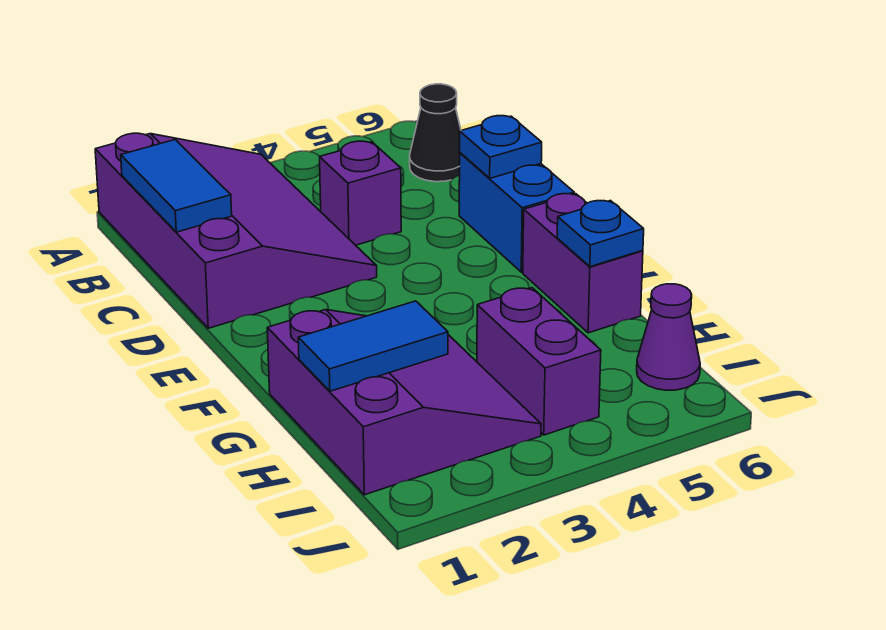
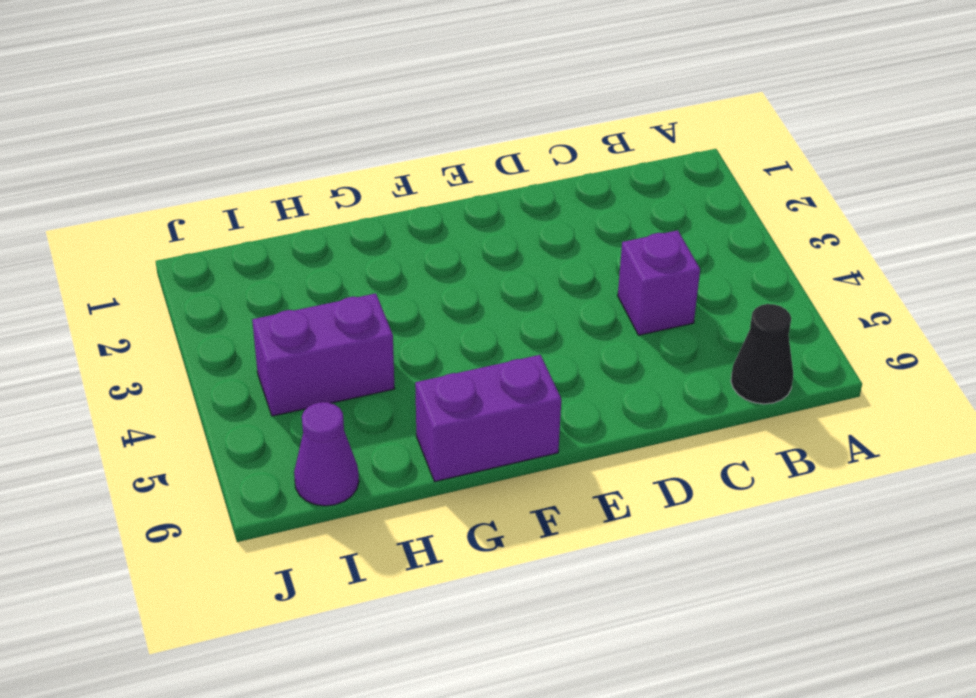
none -> purple slope A1:D3 level 1 top 1
none -> blue brick D6:E6 level 1
none -> purple slope G1:I3 level 1 top 1

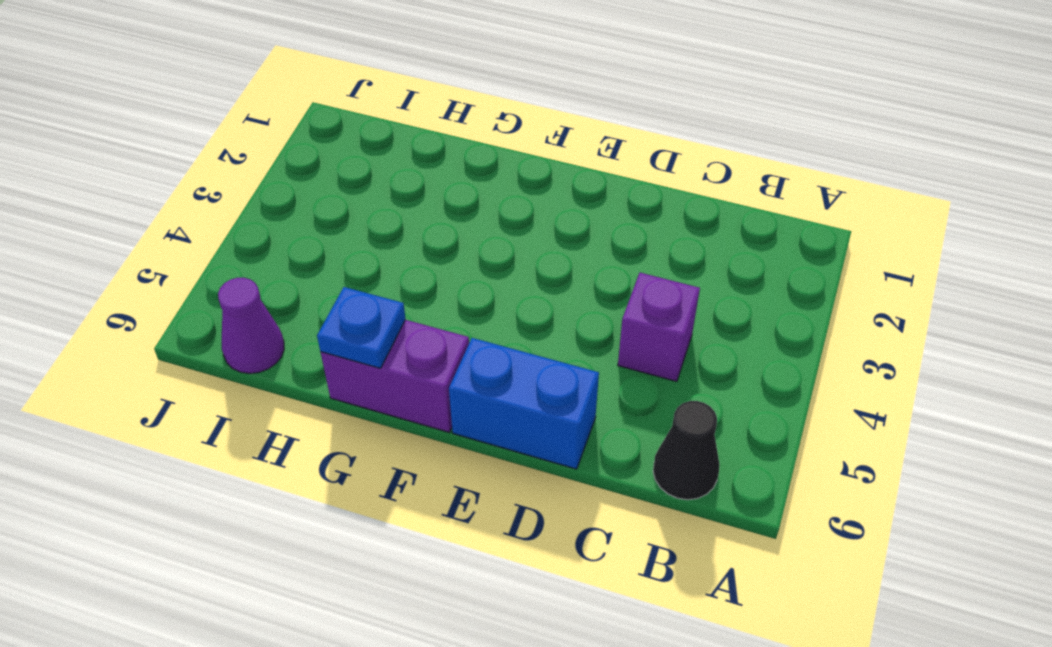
none -> purple slope A1:D3 level 1 top 1
none -> purple slope G1:I3 level 1 top 1
none -> purple brick H4:I4 level 1

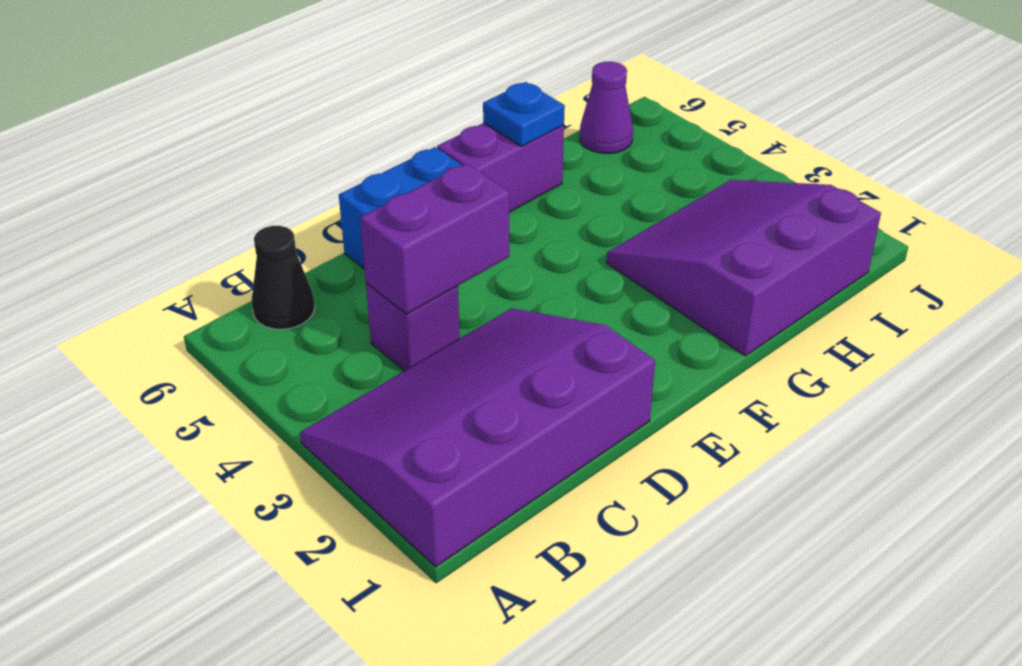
purple brick C4:D4 level 2 -> purple brick H4:I4 level 1
none -> blue tile B1:C1 level 2
none -> blue plate D6 level 2
none -> blue tile H1:H2 level 2

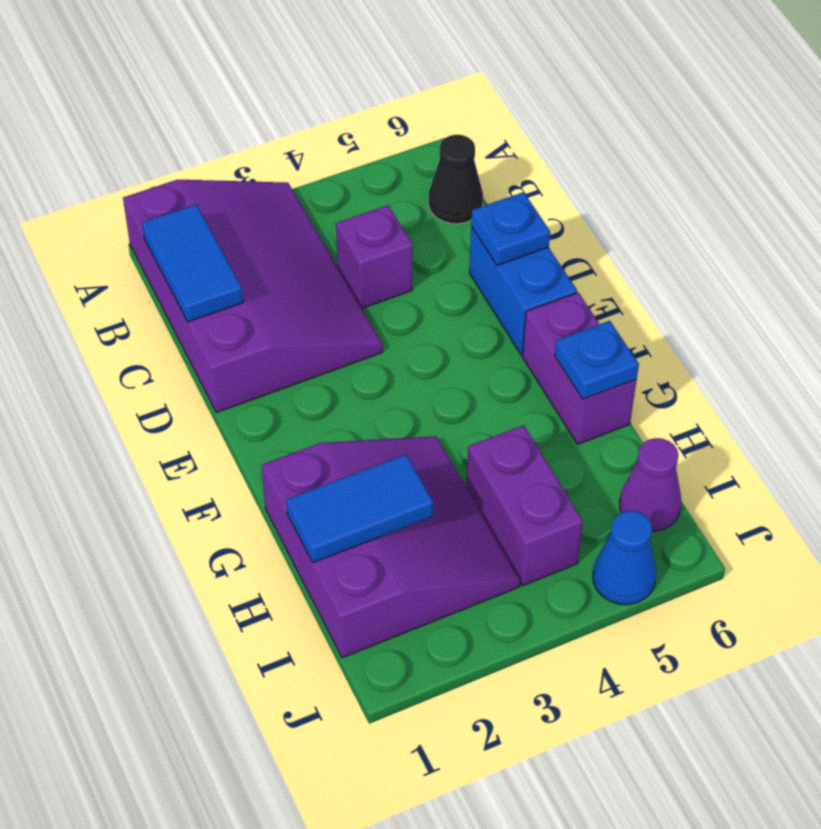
blue cone J5 level 1 -> none

